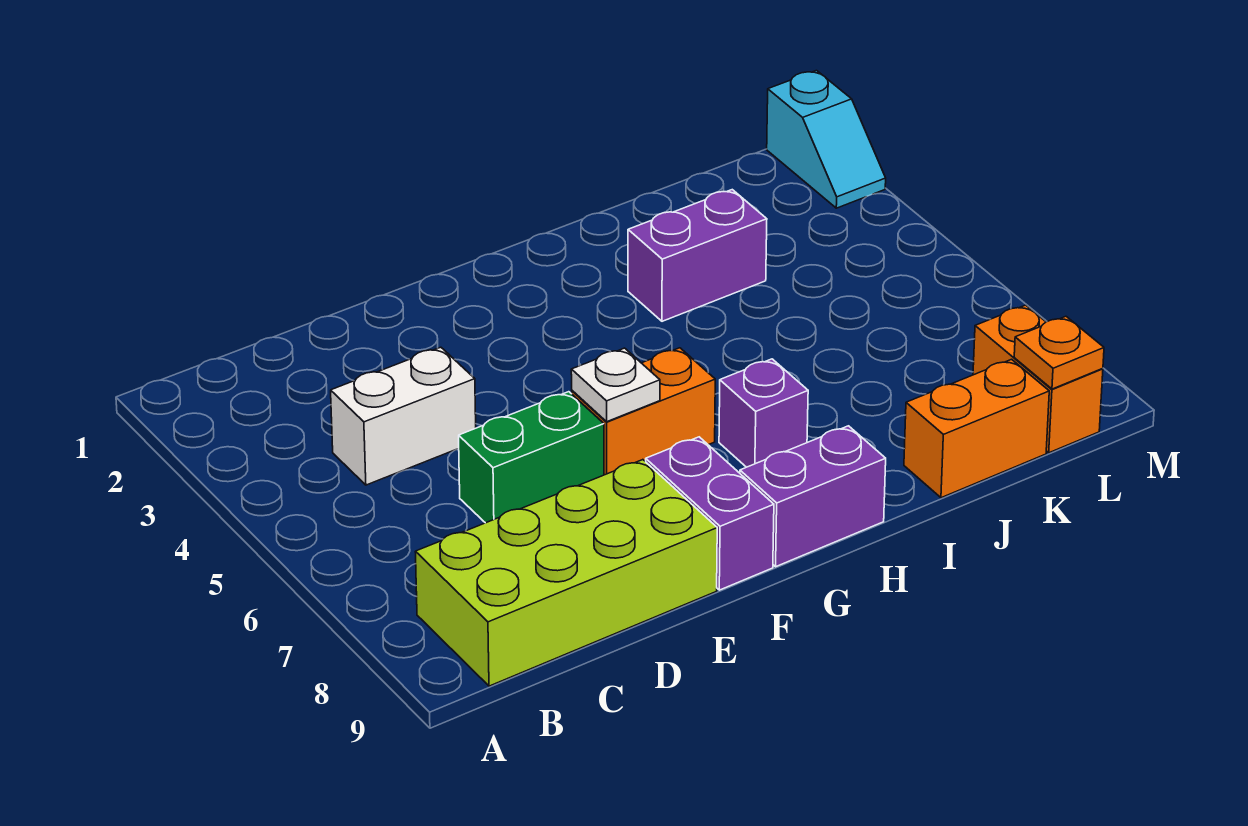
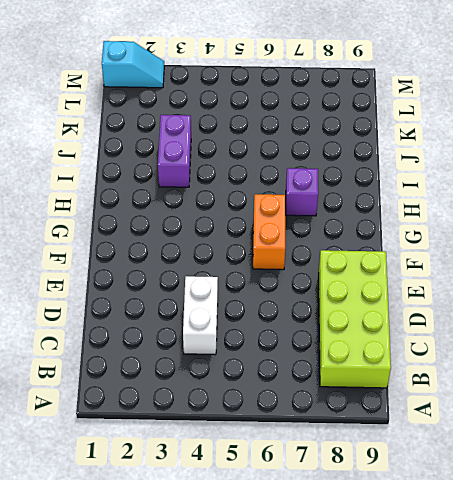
none -> green brick D6:E6 level 1
none -> purple brick F8:F9 level 1
none -> purple brick G9:H9 level 1

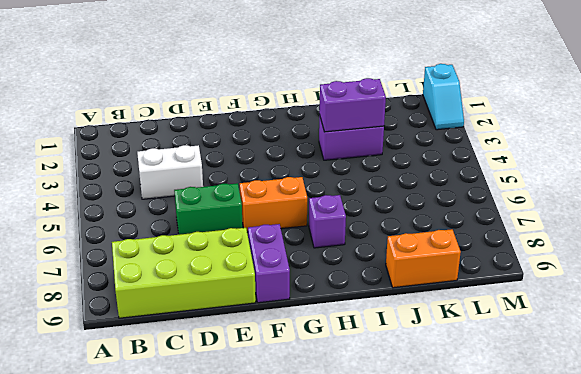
purple brick I3:J3 level 2 -> purple brick G9:H9 level 1
none -> orange brick L8:L9 level 1
none -> white plate F6 level 2
none -> orange plate L9 level 2

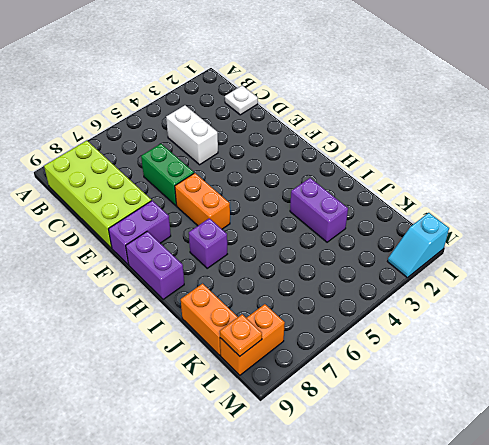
white plate C1 level 1 -> white plate F6 level 2

